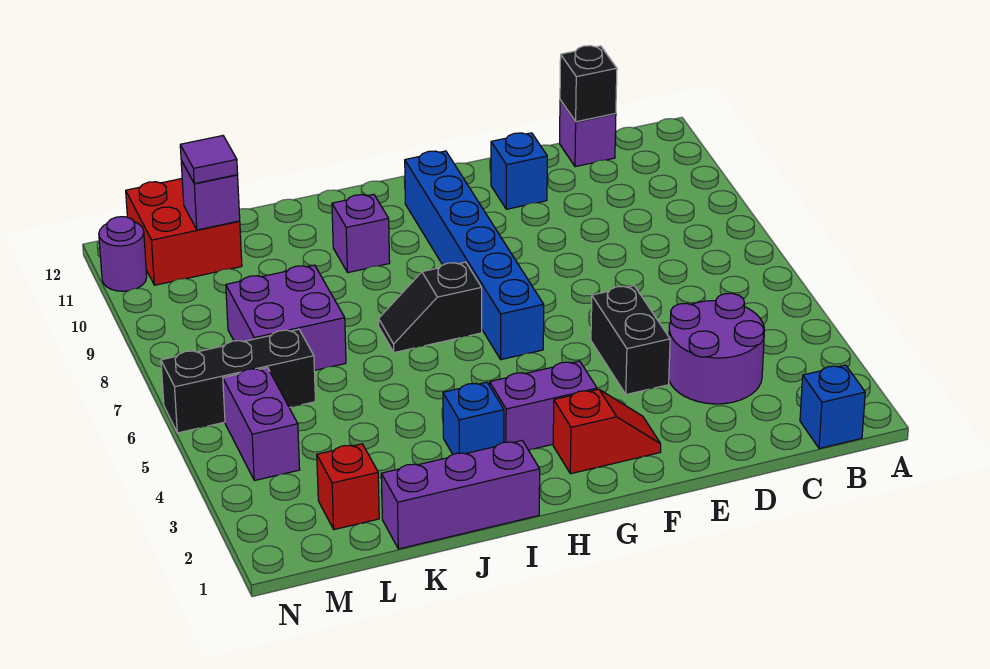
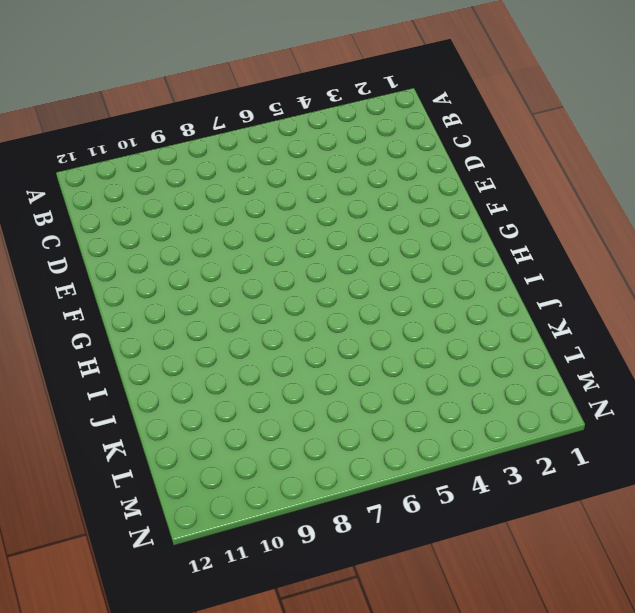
none -> blue brick B1 level 1
none -> purple round brick C3:D4 level 1
none -> purple brick C12 level 1

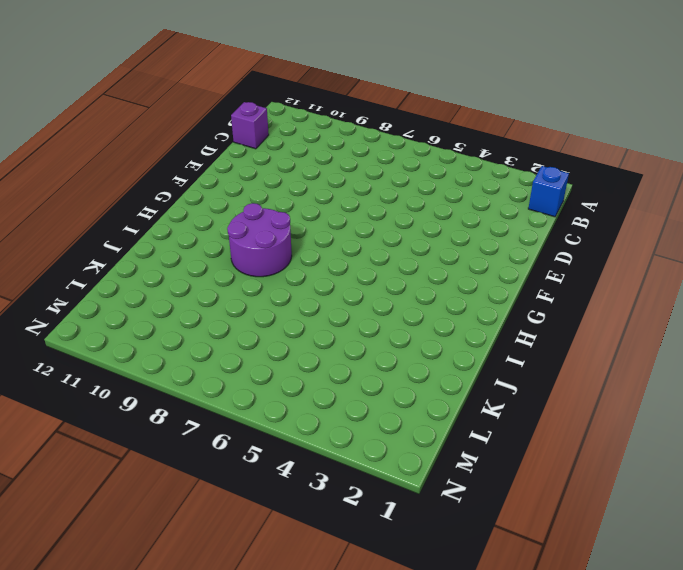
purple round brick H8:I9 level 1 -> purple round brick C3:D4 level 1
none -> black brick E4:E5 level 1
none -> blue brick E11 level 1
none -> red slope F2:G2 level 1 top G

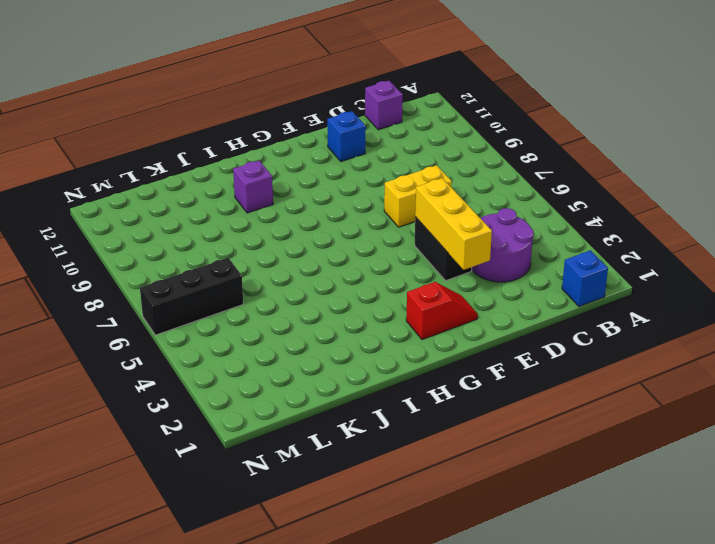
yellow brick D7:E7 level 1 -> none
yellow brick E3:E5 level 2 -> none
none -> purple brick G3:H3 level 1
none -> blue brick G6:G11 level 1
none -> black slope H7:I7 level 1 top H

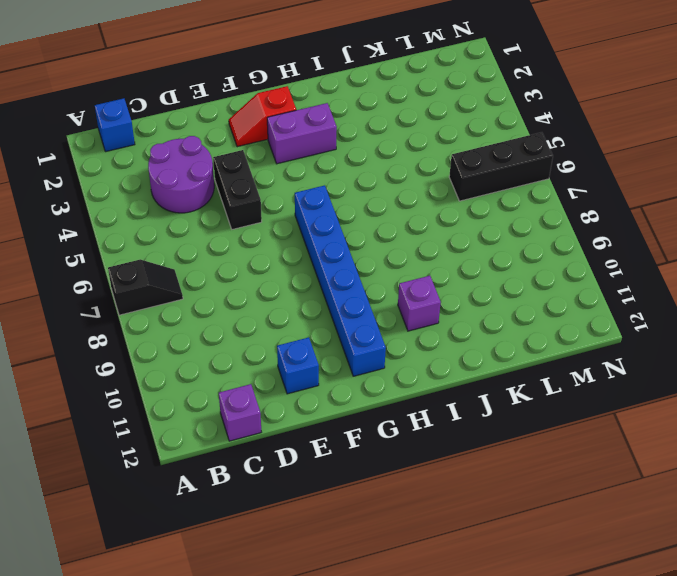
black slope A7:B7 level 1 top A -> black slope H7:I7 level 1 top H
none -> purple brick I1:K1 level 1
none -> blue brick I3 level 1
none -> purple brick K7:L8 level 1

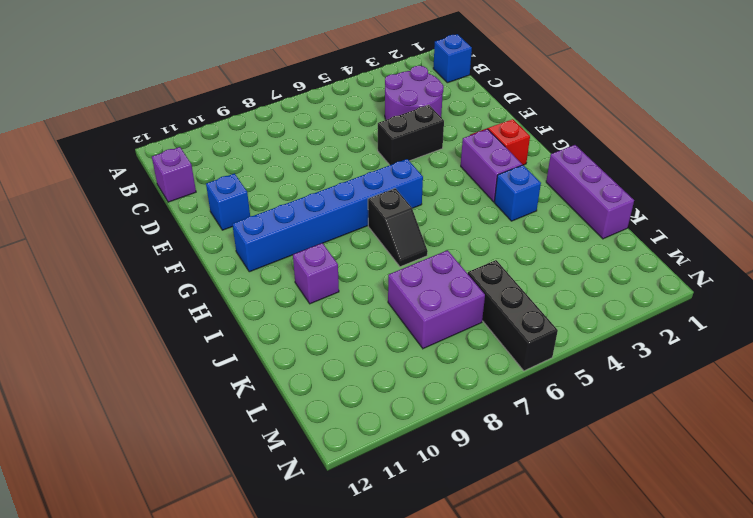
none -> red brick L2 level 1
none -> red brick L11:M12 level 1
none -> purple brick M4:M5 level 1

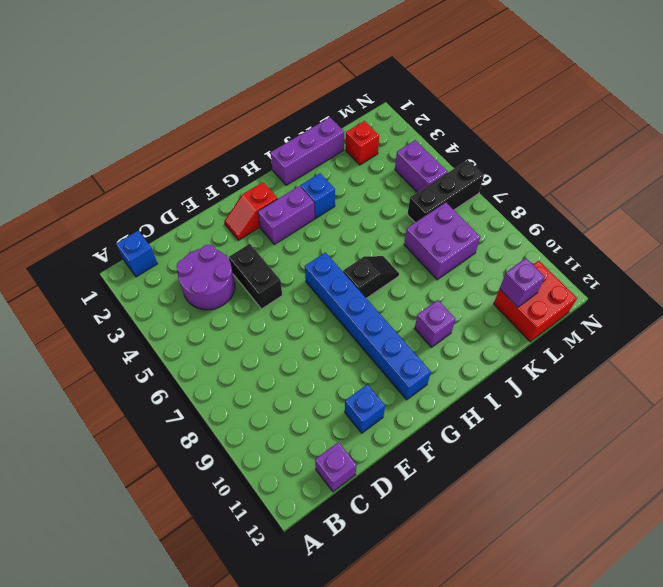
none -> purple round brick N11 level 1
none -> black brick C12 level 2
none -> purple tile L11 level 3

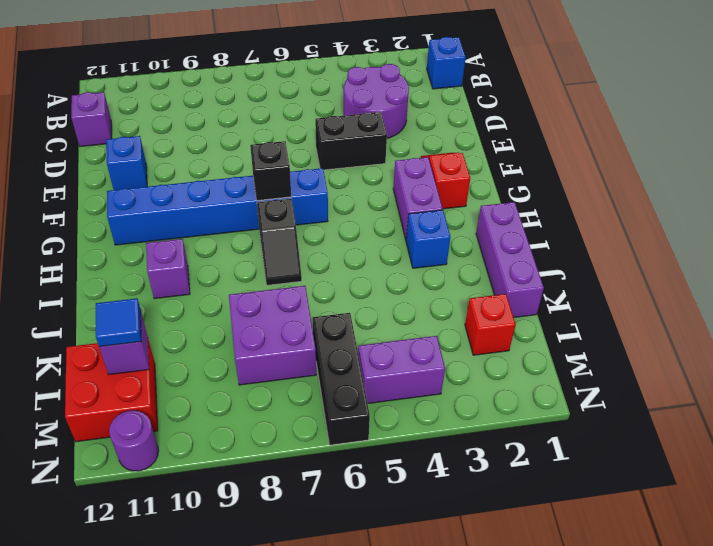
black brick G7 level 2 -> black brick C12 level 2
blue tile L11 level 3 -> purple tile L11 level 3

